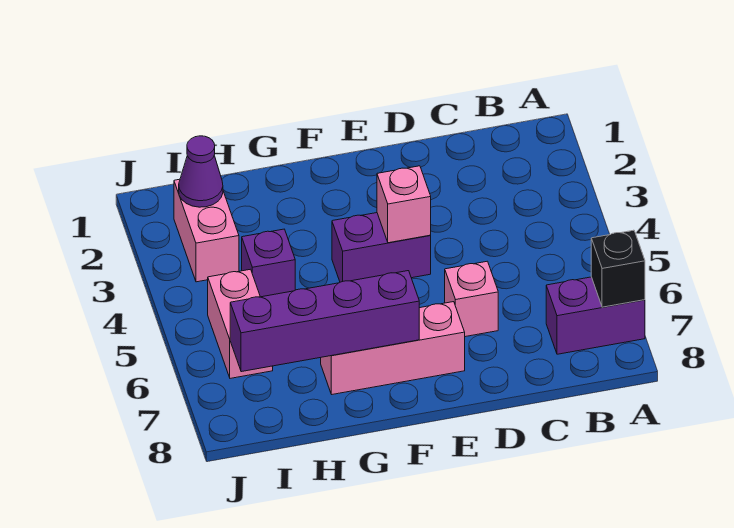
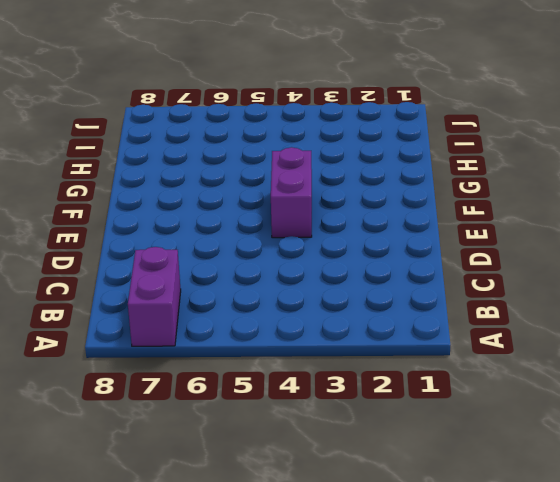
none -> pink brick D6 level 1
none -> pink brick E7:G7 level 1

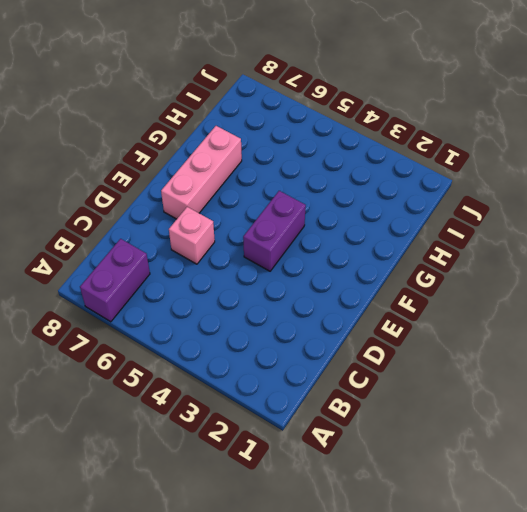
none -> purple brick H4 level 1
none -> pink brick I2:I3 level 1

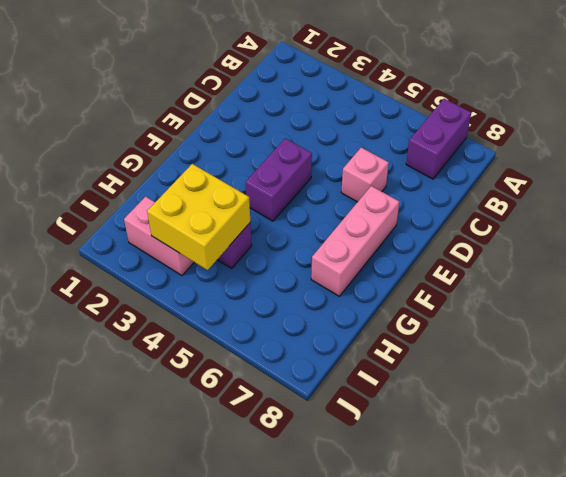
yellow brick H3:I4 level 2 -> none
none -> pink brick I5:I6 level 1
none -> black brick A7 level 2

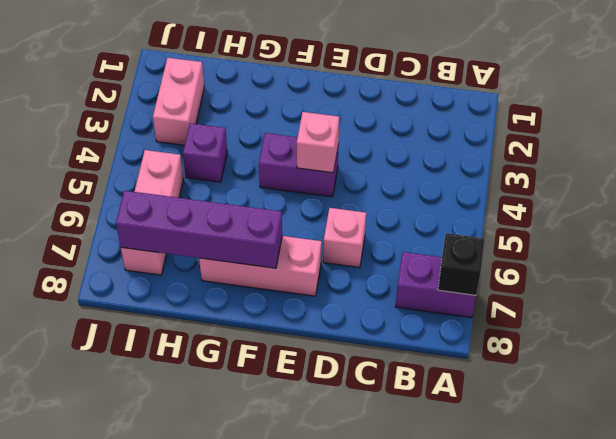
pink brick I5:I7 level 1 -> pink brick I5:I6 level 1
none -> purple cone I2 level 2

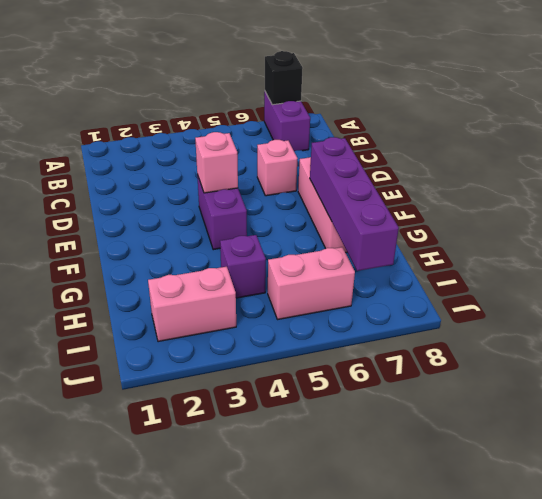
none -> purple cone I2 level 2

